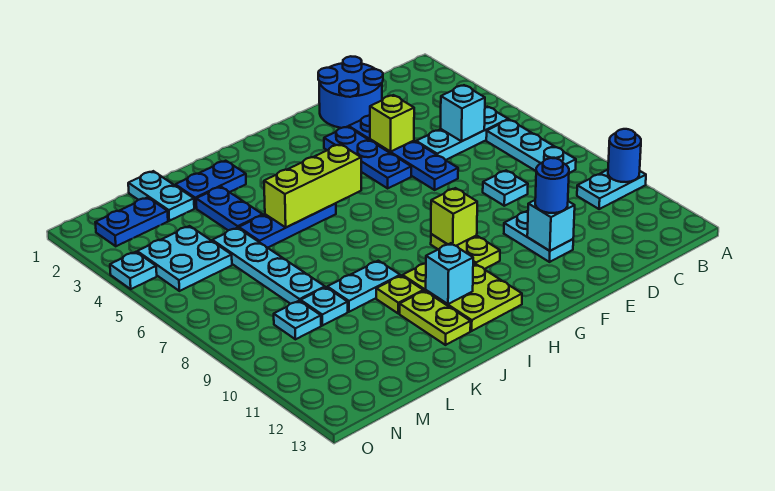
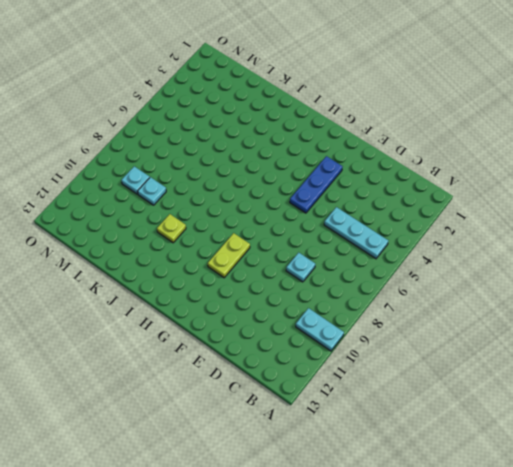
none -> cyan plate B6:B8 level 1
none -> blue round brick D1:E2 level 1
none -> blue plate E3:E6 level 1
none -> cyan plate E10:E11 level 1

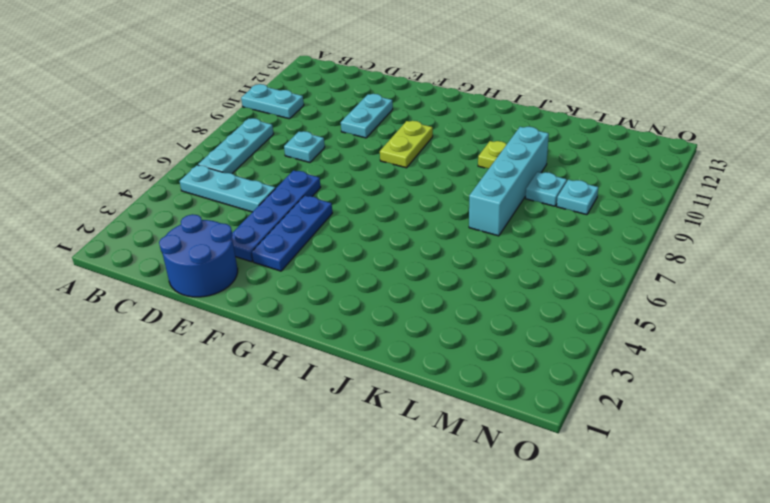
cyan brick K7:K10 level 1 -> cyan plate J9:K9 level 1
none -> lime plate H10:I12 level 1
none -> blue plate I5:K5 level 1
none -> blue plate J2:K2 level 1
none -> lime plate J11:J12 level 1

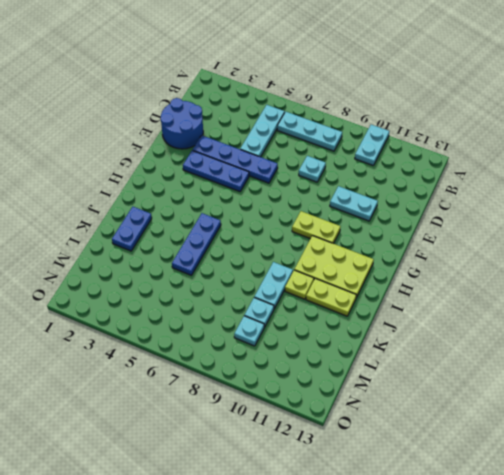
none -> blue plate K3:K4 level 1
none -> cyan plate L1:L2 level 1
none -> cyan plate L5:L8 level 1
none -> blue plate M2:N2 level 1

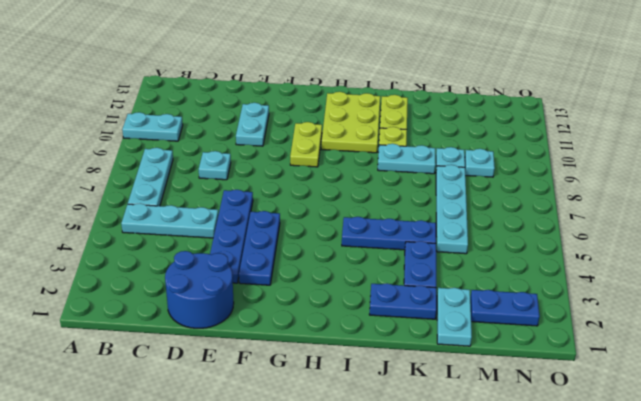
none -> cyan plate M4:N5 level 1
none -> cyan plate O4 level 1
none -> blue round brick A10 level 2
none -> cyan brick C5 level 2

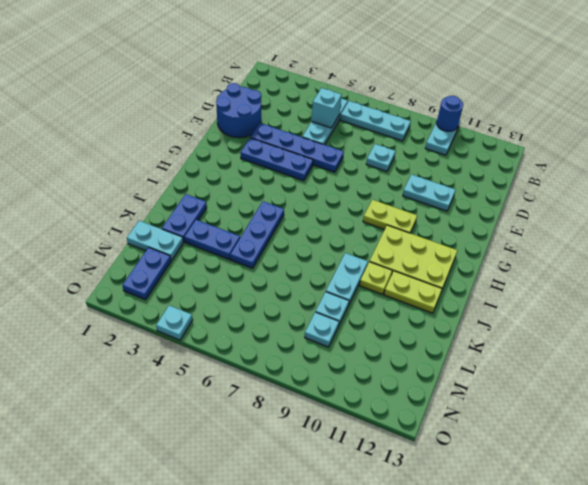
none -> cyan plate L5:L8 level 1
none -> cyan plate M4:N5 level 1
none -> lime brick E4 level 2
none -> cyan brick E11 level 2

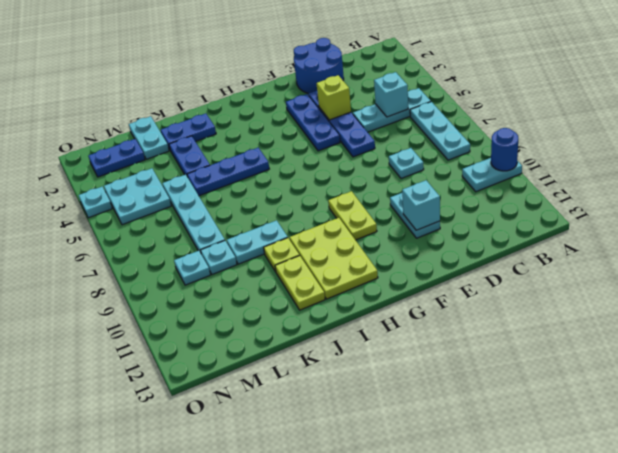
none -> lime brick G9 level 2
none -> lime brick H5:J5 level 2
none -> cyan brick I11 level 2
none -> blue round brick E11 level 3

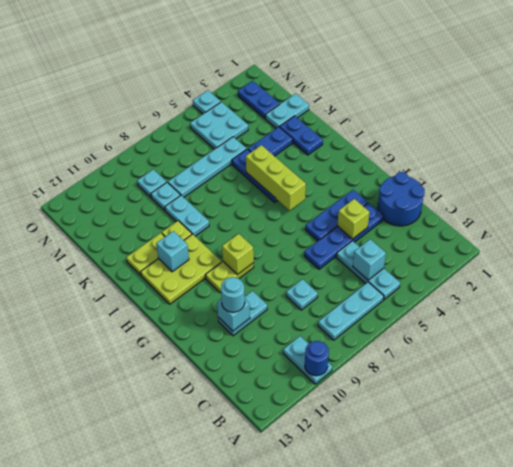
cyan round brick E11 level 3 -> blue round brick E11 level 3

